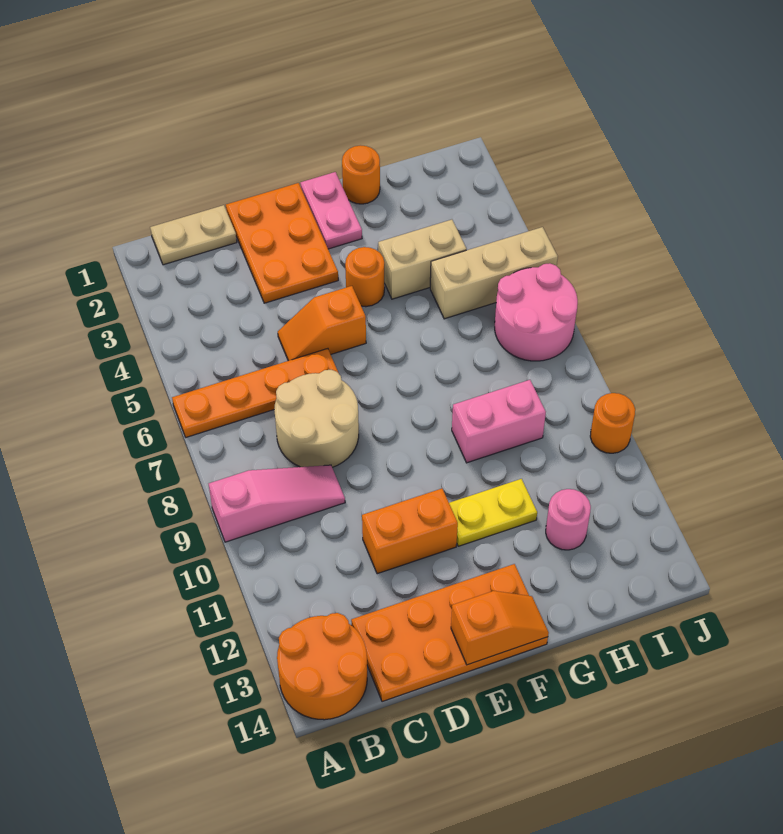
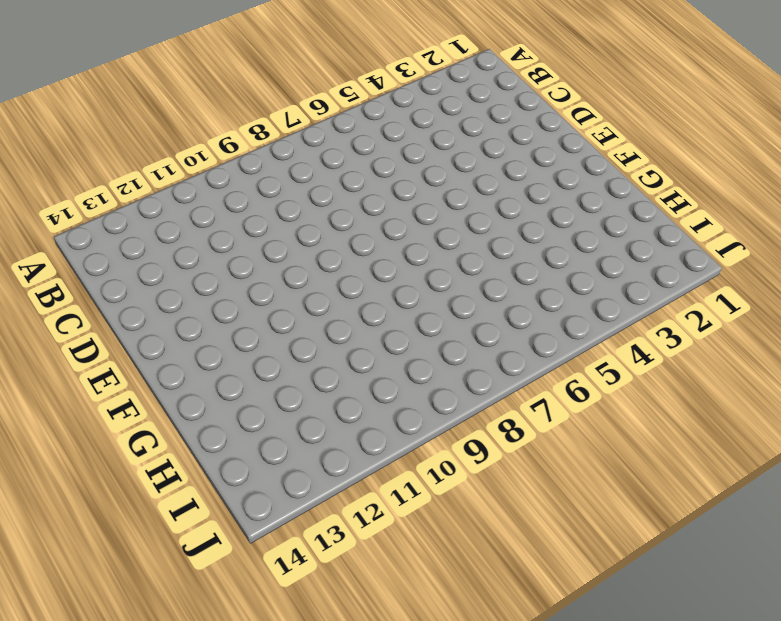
none -> orange plate A6:D6 level 1
none -> pink slope A9:C9 level 1 top A
none -> orange round brick A13:B14 level 1

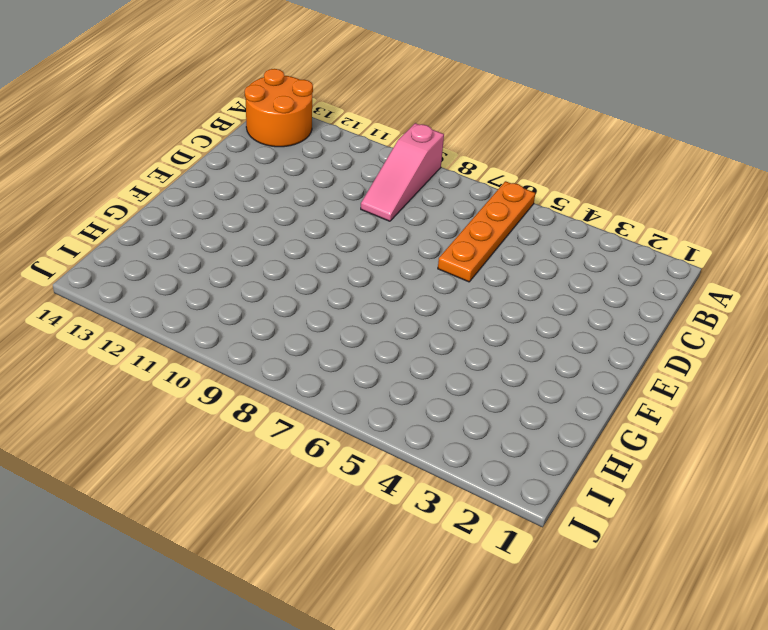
none -> tan plate B1:C1 level 1
none -> tan round brick C7:D8 level 1
none -> orange plate C13:F14 level 1

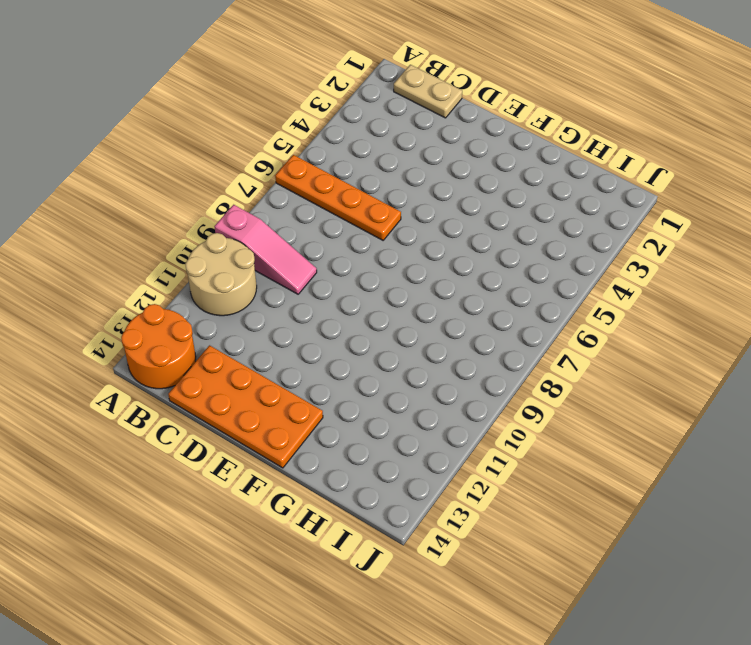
tan round brick A10:B11 level 1 -> tan round brick C7:D8 level 1
none -> orange plate D1:E3 level 1
none -> orange slope D5:E5 level 1 top E
none -> orange brick D11:E11 level 1

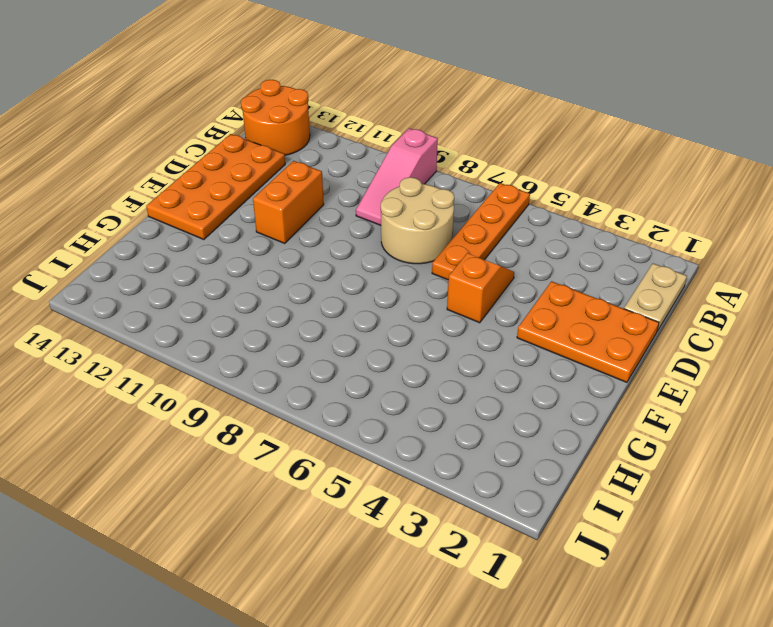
none -> pink plate F1:F2 level 1
none -> orange round brick F4 level 1
none -> yellow plate F11:G11 level 1

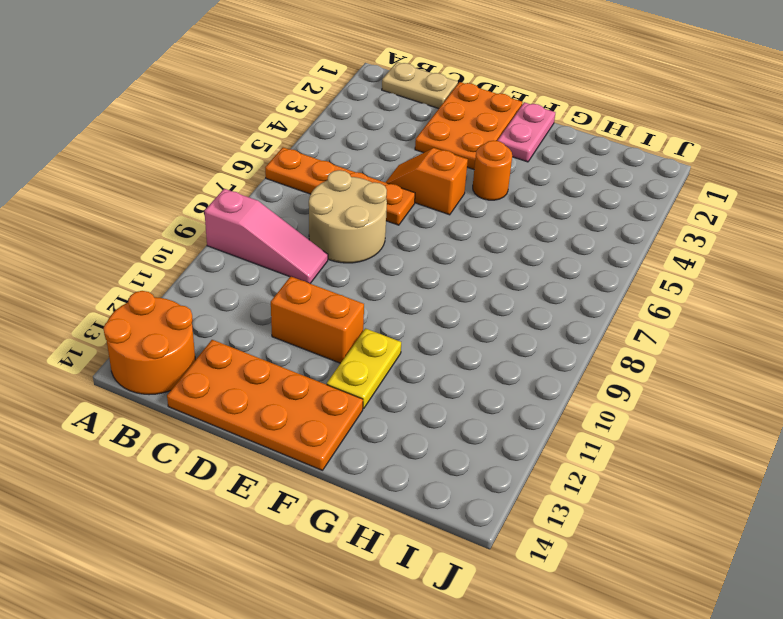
yellow plate F11:F12 level 1 -> yellow plate F11:G11 level 1
none -> orange round brick G1 level 1
none -> tan brick G4:H4 level 1
none -> pink brick G9:H9 level 1

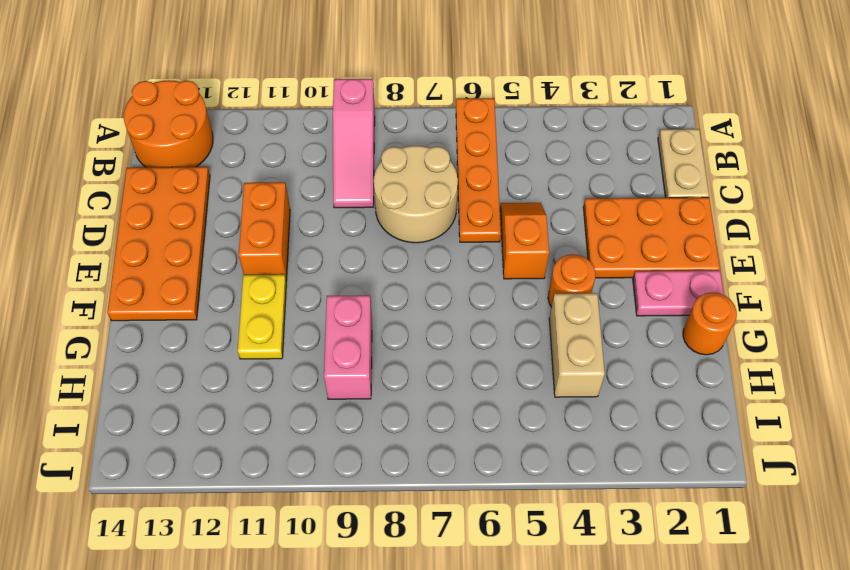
none -> tan brick H5:J5 level 1
none -> pink round brick H12 level 1
none -> pink round brick I6:J7 level 1

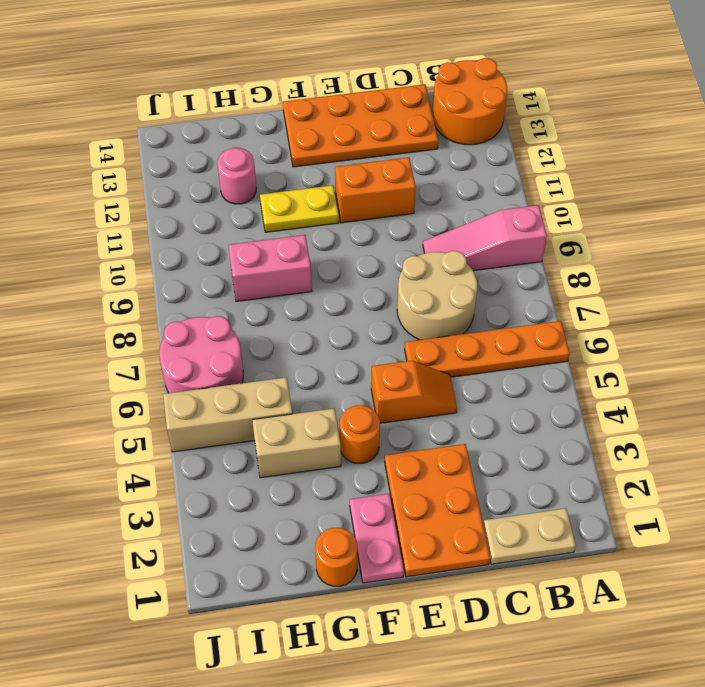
none -> orange round brick J10 level 1
none -> orange slope E14:F14 level 2 top E

